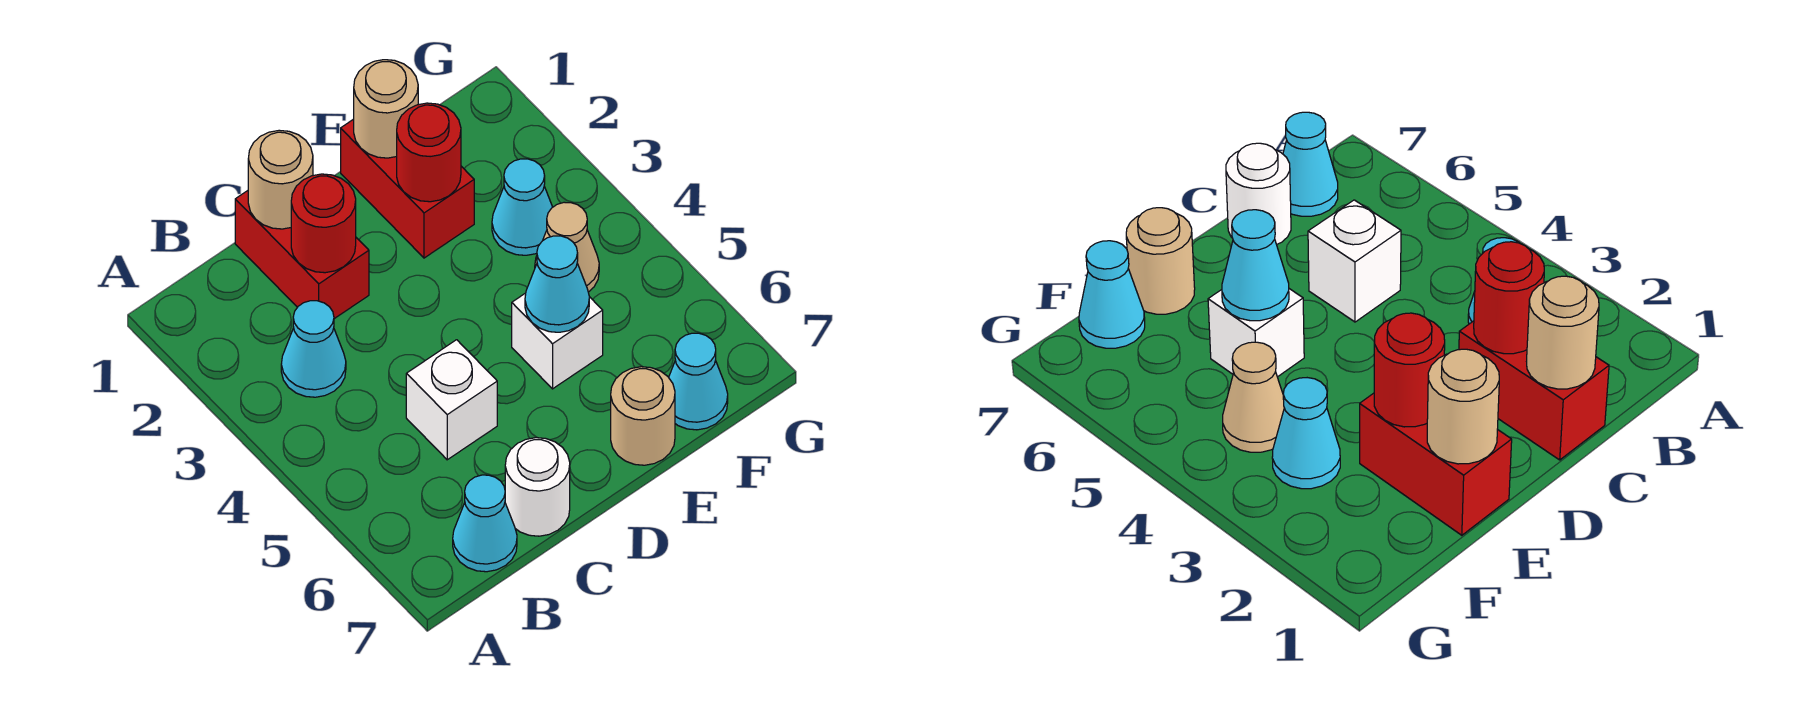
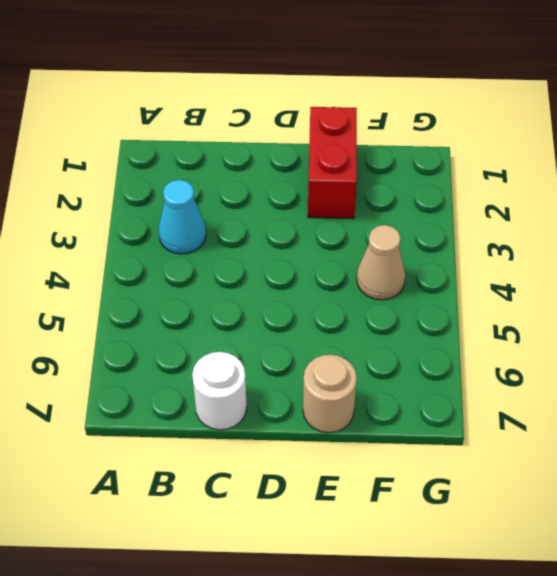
none -> cyan cone B7 level 1
none -> red brick C1:C2 level 1
none -> white brick C5 level 1

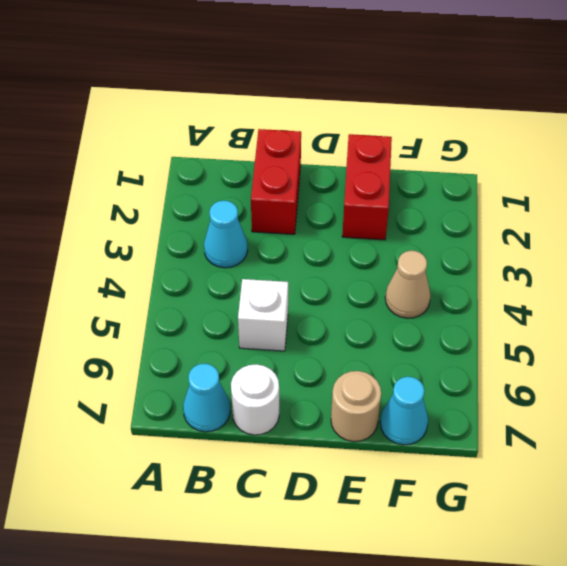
none -> white brick E5 level 1
none -> cyan cone F3 level 1
none -> tan round brick C1 level 2

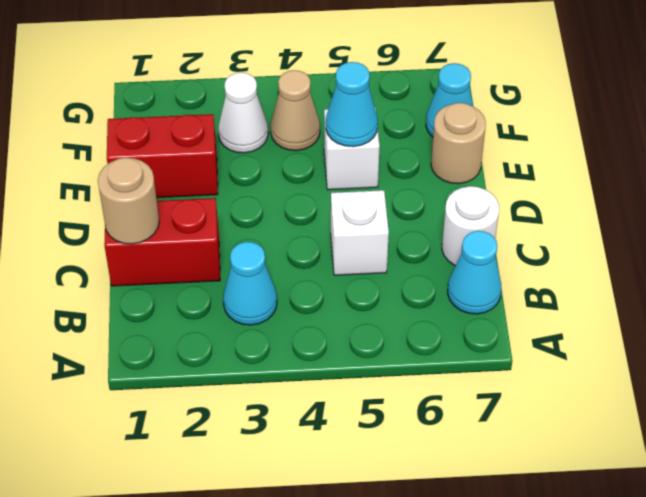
white cone F3 level 1 -> cyan cone F3 level 1
none -> red round brick C2 level 2
none -> tan round brick E1 level 2
none -> red round brick E2 level 2

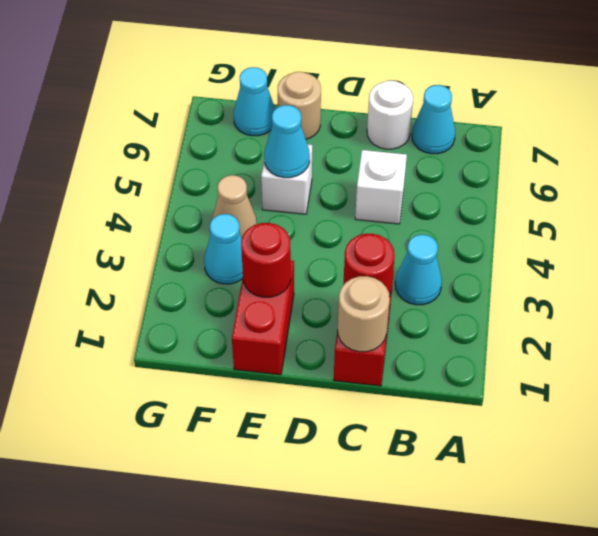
none -> tan round brick E1 level 2

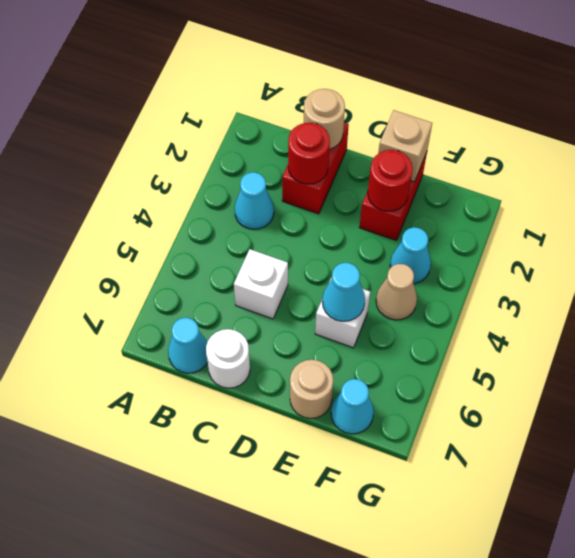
tan brick E1 level 2 -> tan round brick E1 level 2

